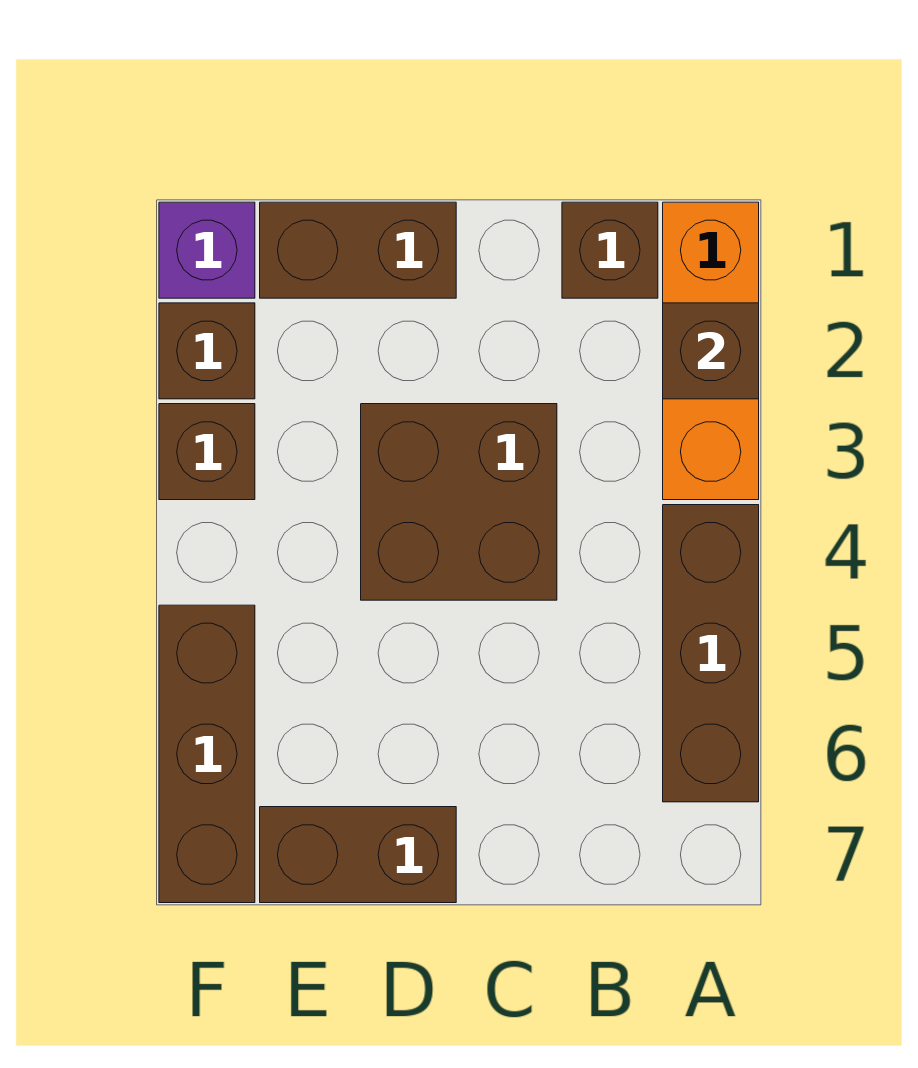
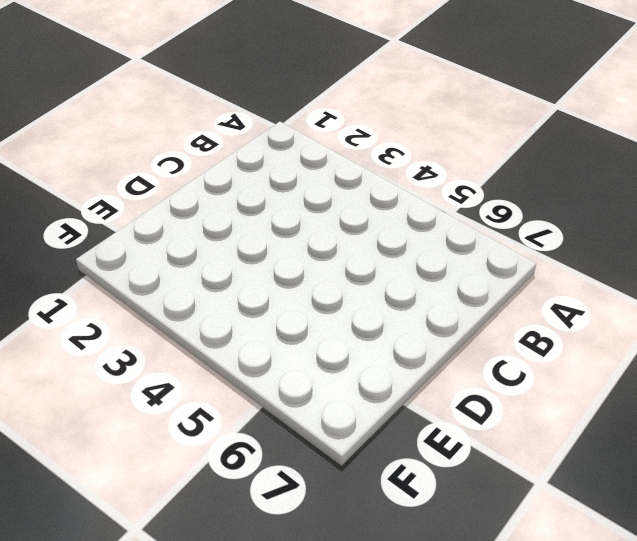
none -> orange brick A1:A3 level 1
none -> brown brick A4:A6 level 1

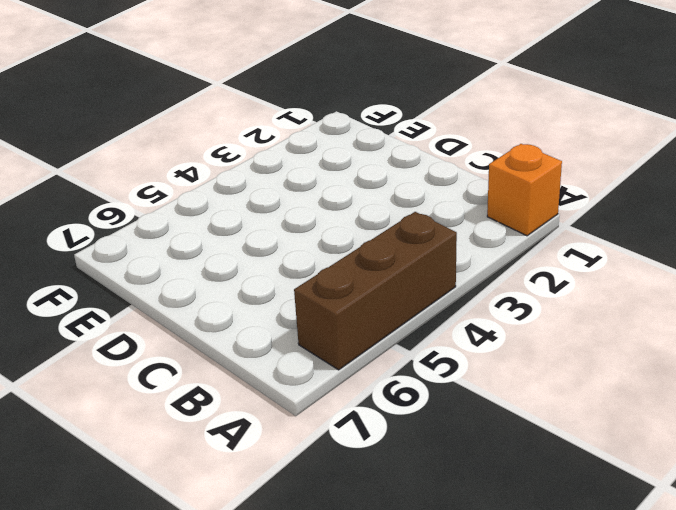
orange brick A1 level 1 -> orange brick A1:A3 level 1
none -> brown brick B1 level 1
none -> brown brick C3:D4 level 1

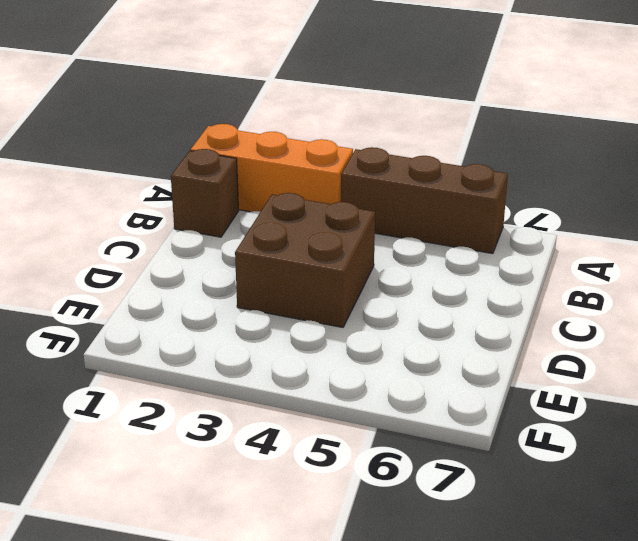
none -> brown brick D1:E1 level 1
none -> brown brick D7:E7 level 1

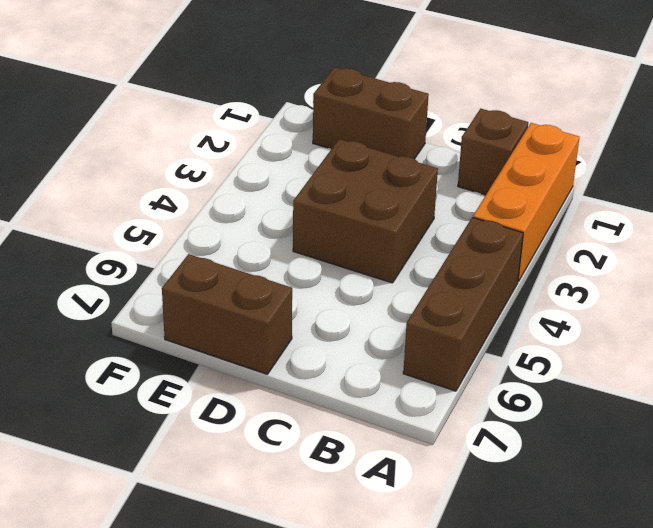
none -> purple brick F1 level 1
none -> brown brick F2 level 1

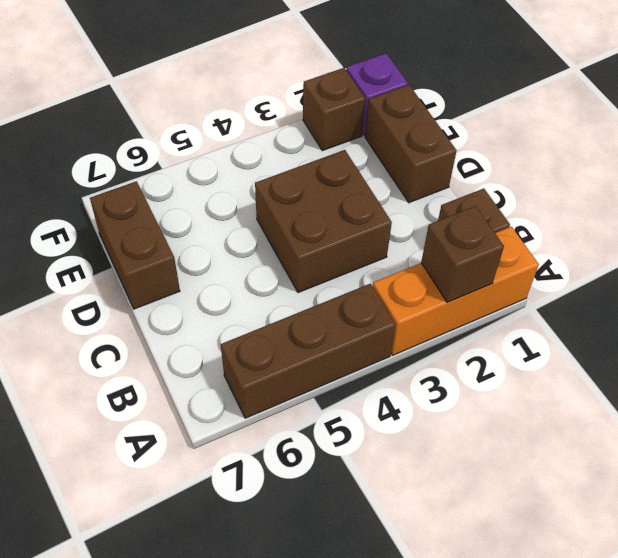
none -> brown brick F3 level 1
none -> brown brick F5:F7 level 1

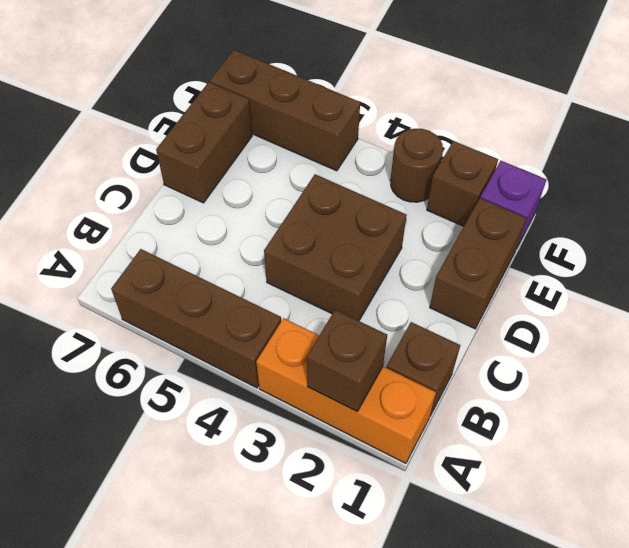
brown round brick F3 level 1 -> brown brick F3 level 1

